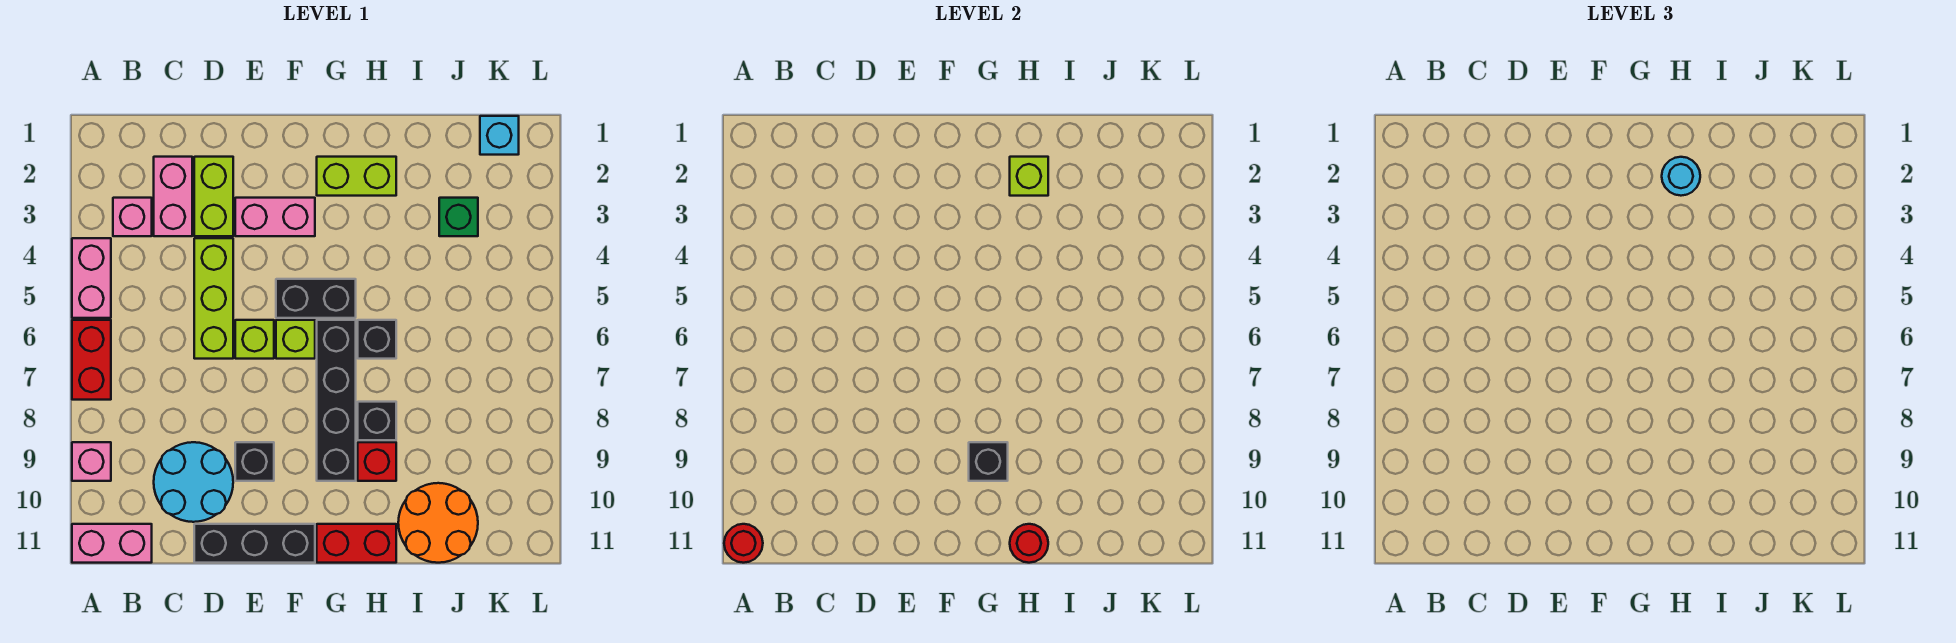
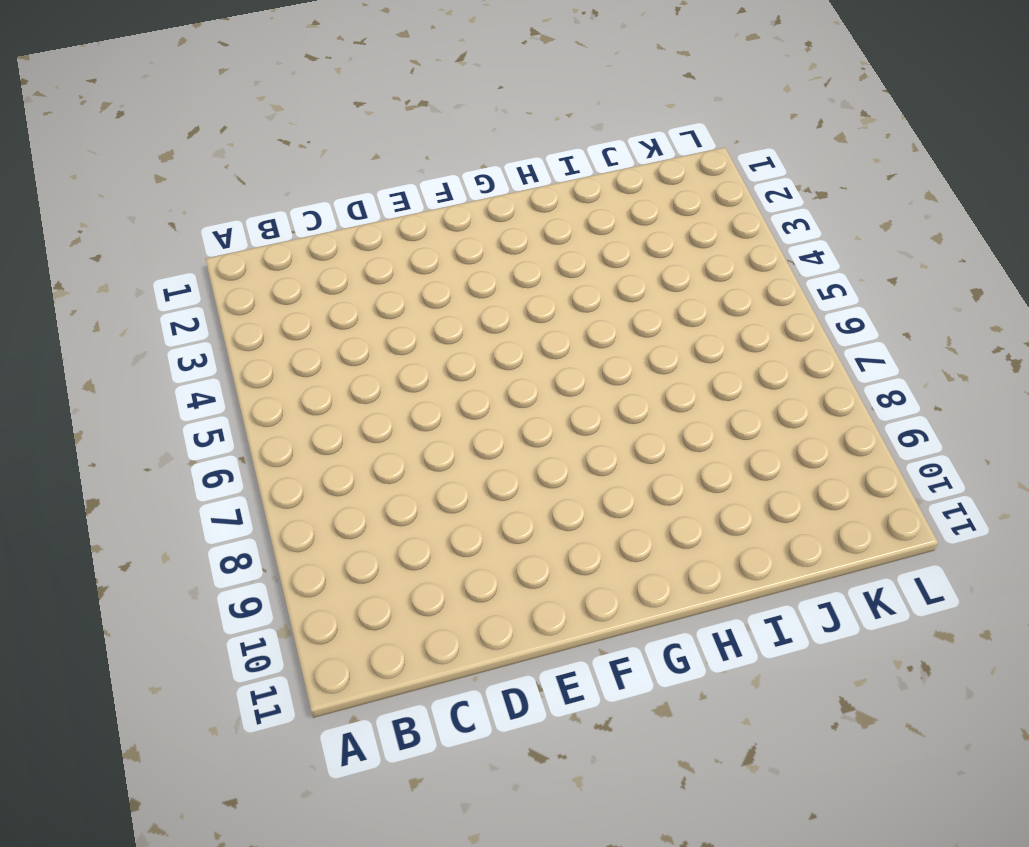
none -> pink brick A4:A5 level 1
none -> red brick A6:A7 level 1
none -> pink brick A9 level 1

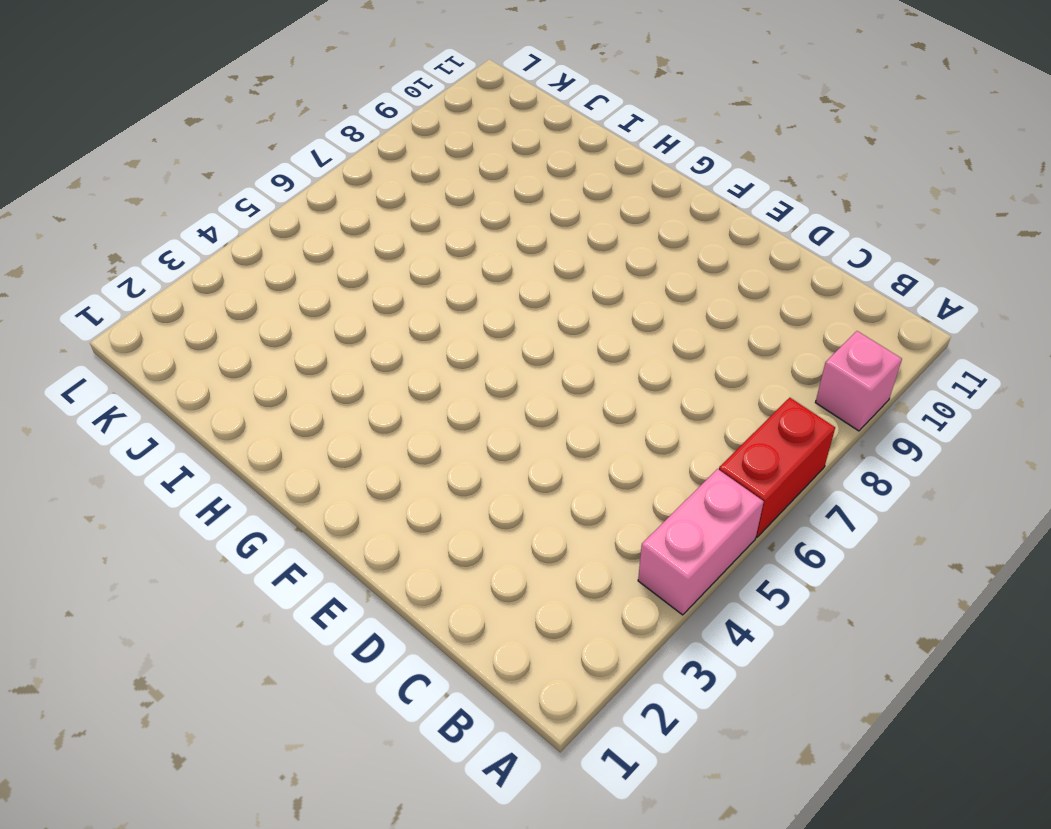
none -> pink brick A11:B11 level 1
none -> pink brick B3 level 1
none -> pink brick C2:C3 level 1

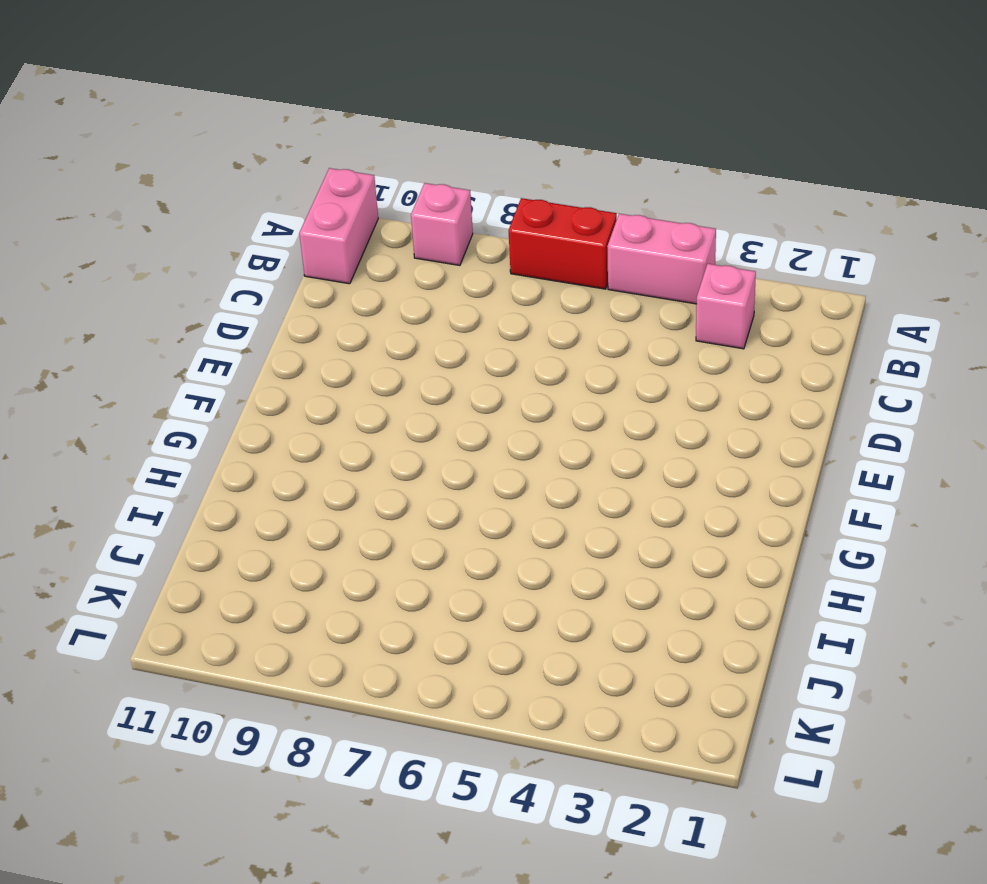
none -> pink brick C2:C3 level 1
none -> cyan round brick C9:D10 level 1
none -> lime brick D2:D3 level 1

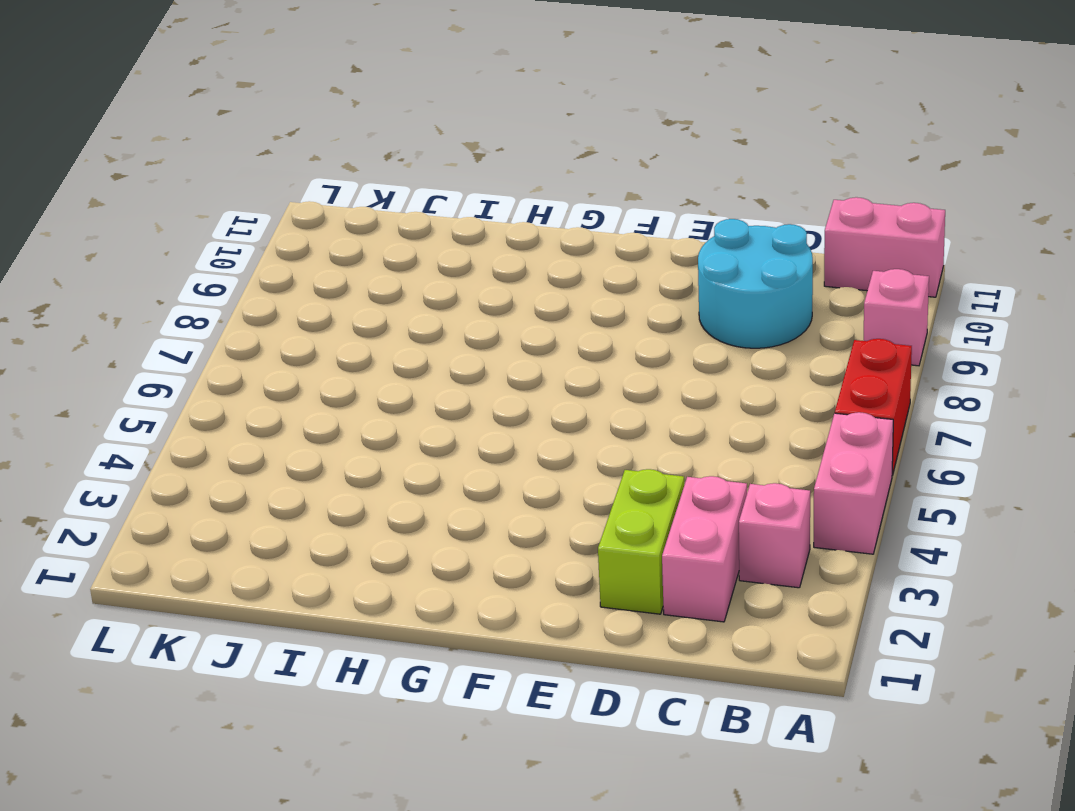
none -> lime brick D4:D6 level 1
none -> black brick D11:F11 level 1
none -> pink brick E3:F3 level 1

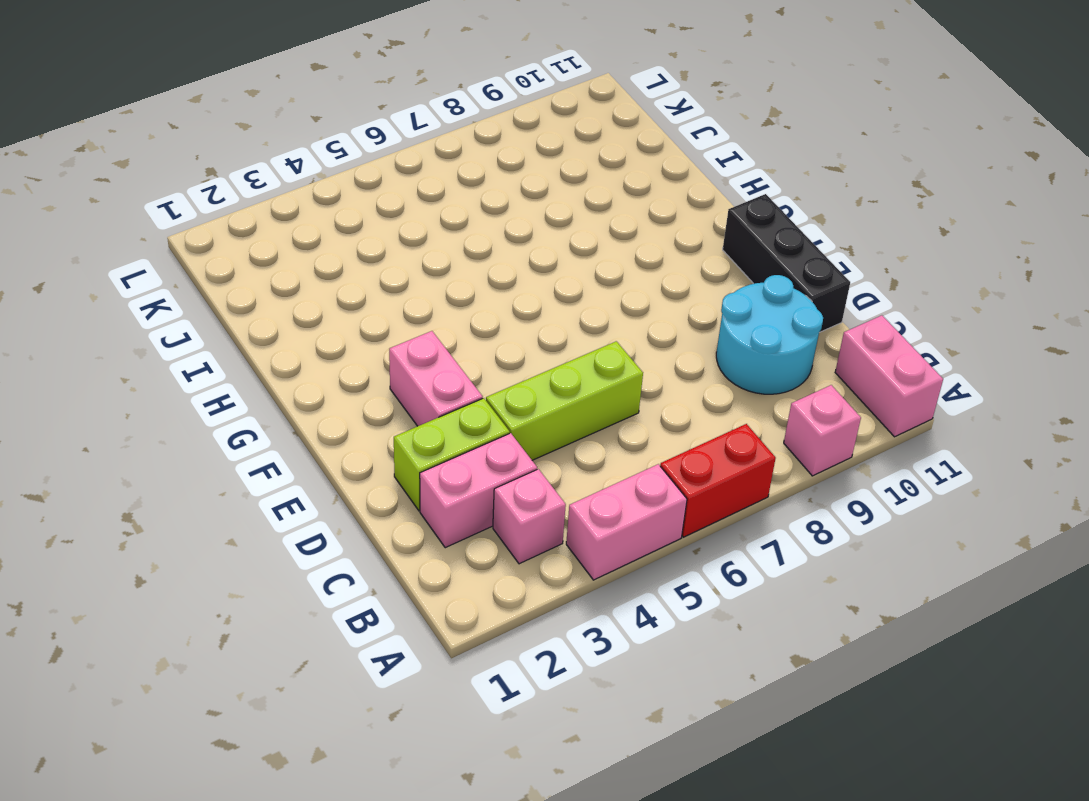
none -> lime brick E6 level 1
none -> black brick E9 level 1
none -> black brick F5:G5 level 1

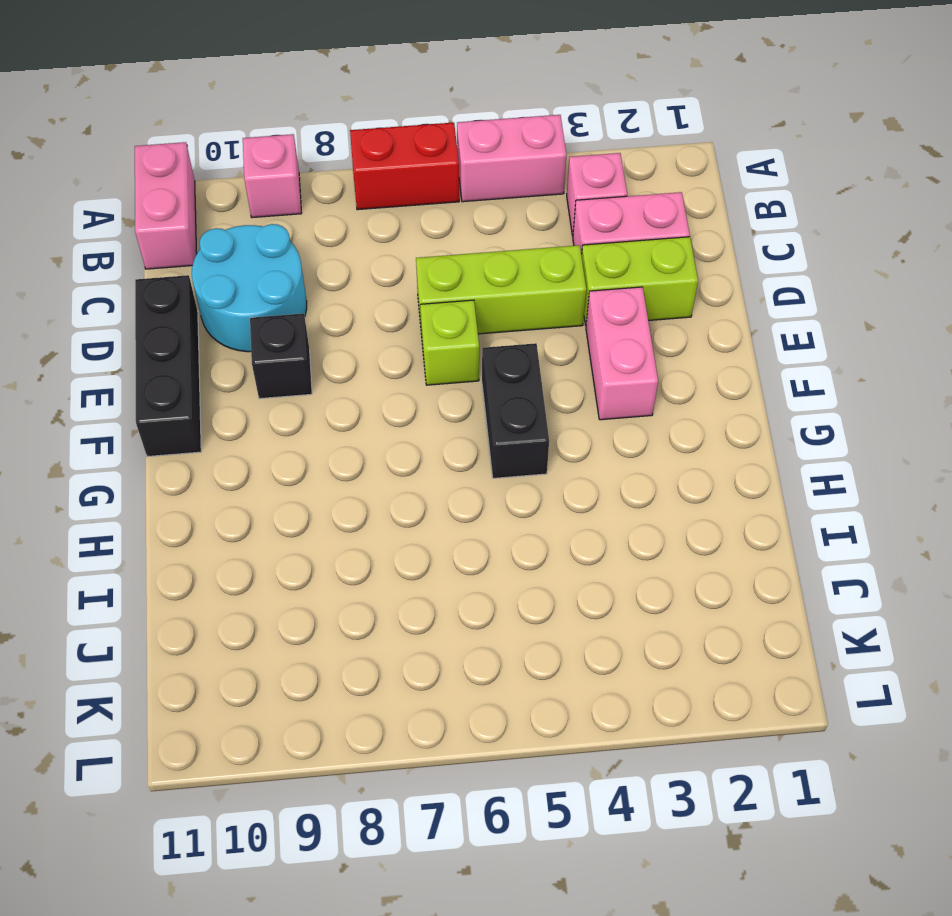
none -> lime brick F6 level 1
none -> lime brick G2:H2 level 1
none -> black brick G6:G9 level 1

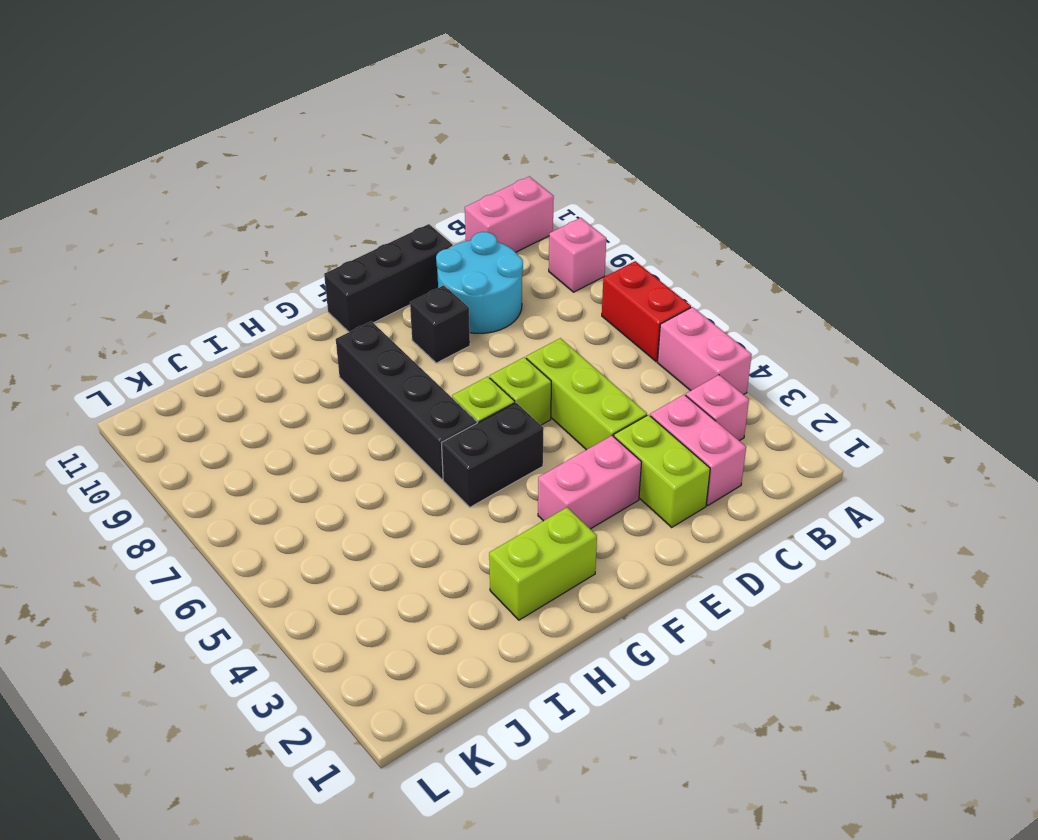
none -> red brick G11:H11 level 1
none -> black brick H6 level 1
none -> black brick H8 level 1

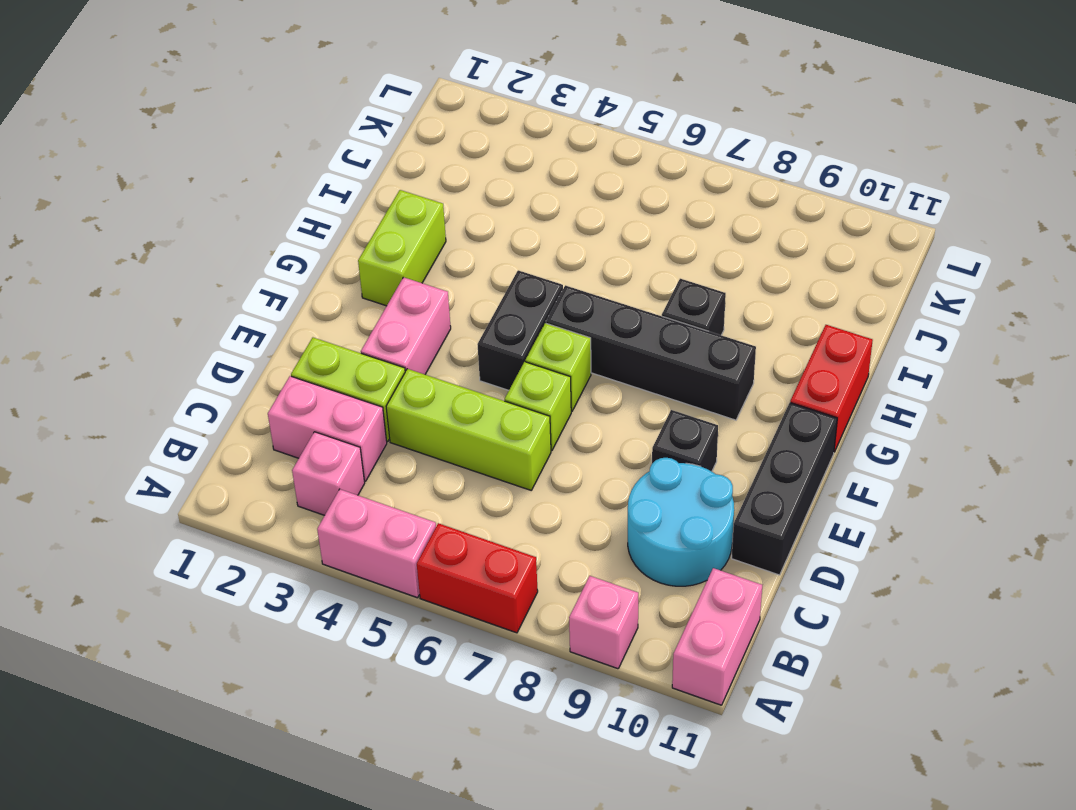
none -> black brick H6 level 1
none -> red brick H9 level 1
none -> orange round brick I10:J11 level 1

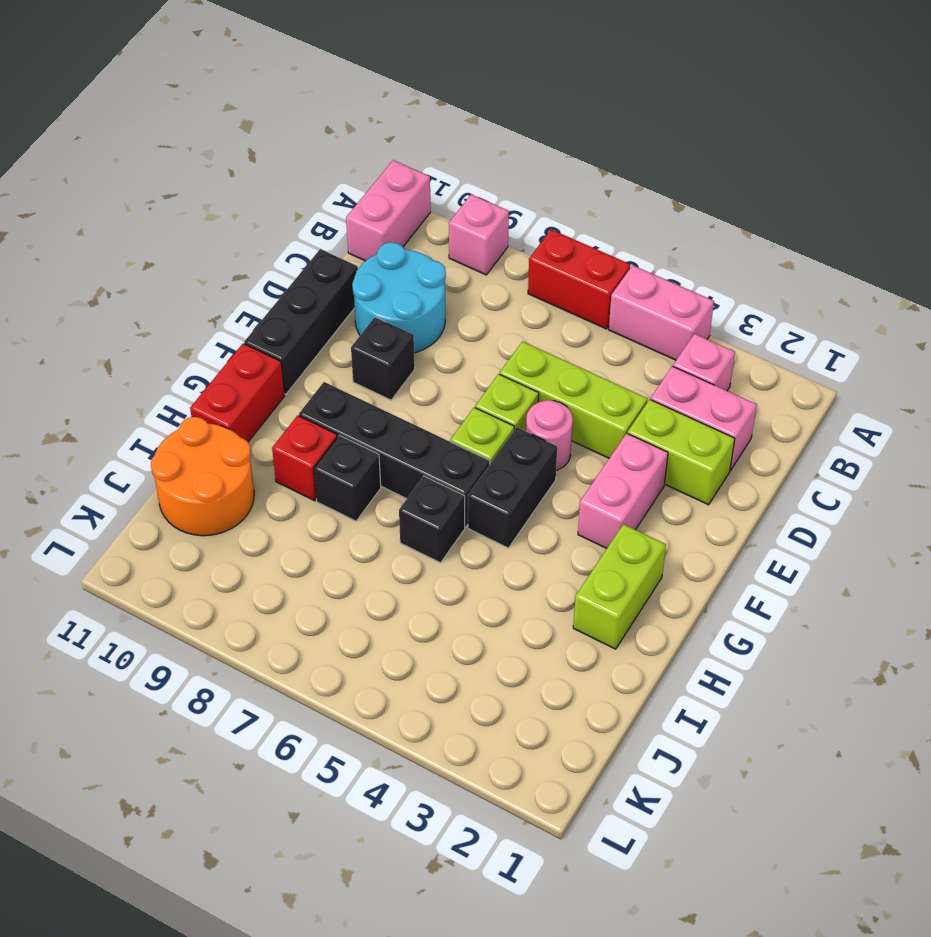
pink round brick E5 level 1 -> none
none -> green brick J3 level 1
none -> cyan brick K1 level 1
none -> red round brick A11 level 2

